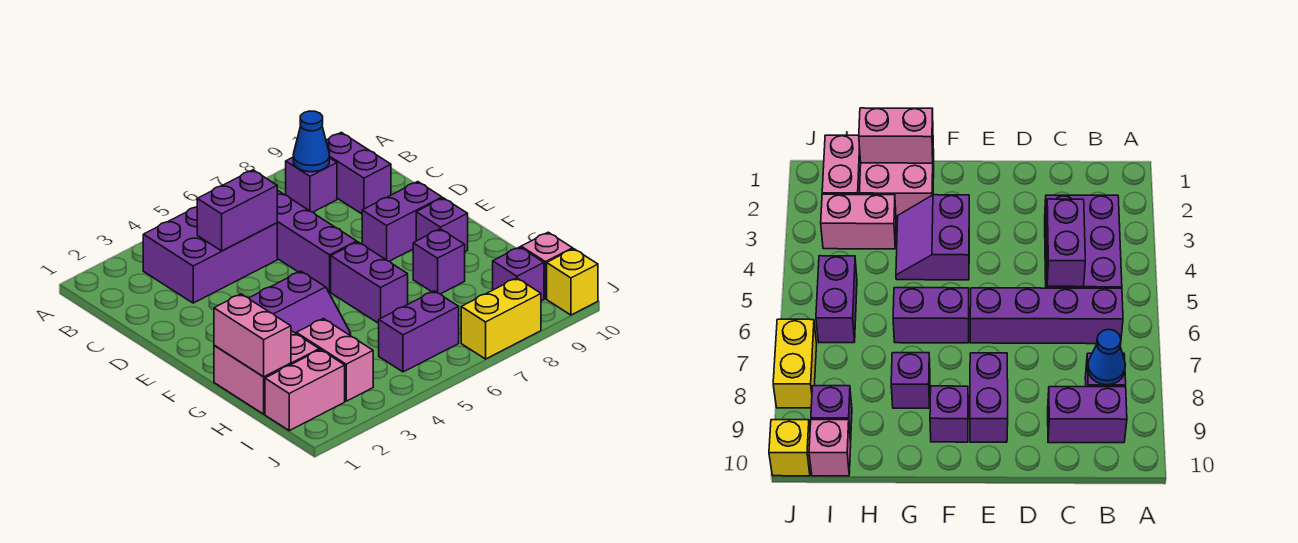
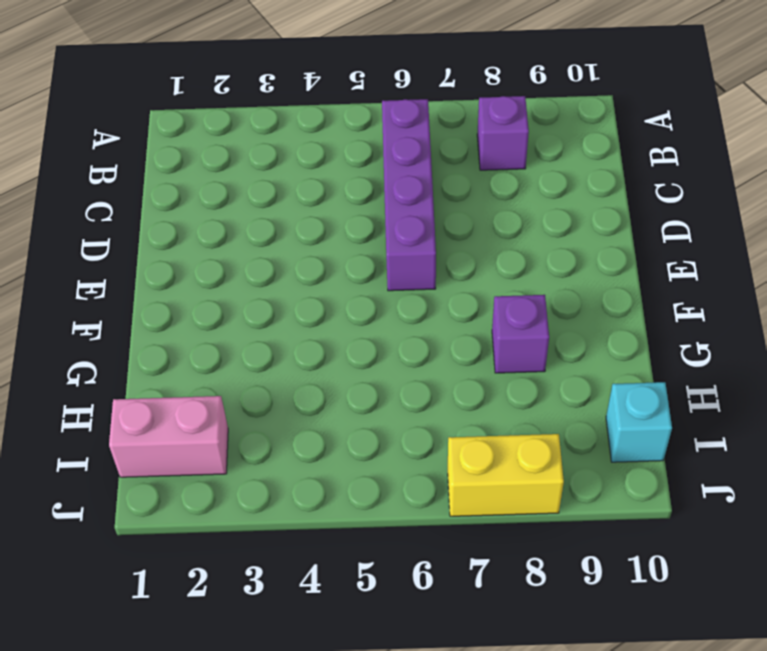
cyan brick I10 level 1 -> pink brick I10 level 1
none -> purple brick B3:C5 level 1
none -> purple brick B9:C9 level 1
none -> purple brick E8:E9 level 1

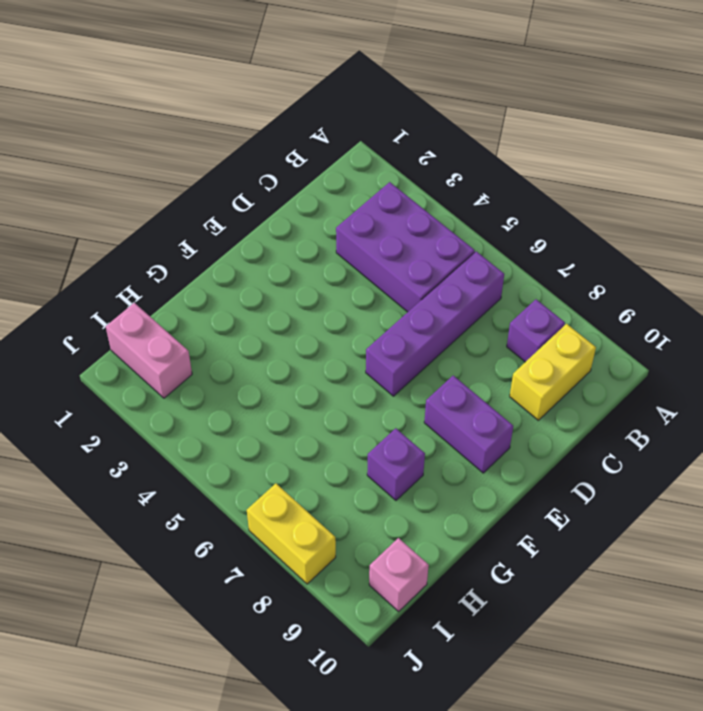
yellow brick B9:C9 level 1 -> purple brick B9:C9 level 1
none -> purple slope F3:G4 level 1 top F
none -> purple brick F6:G6 level 1
none -> purple brick F9 level 1

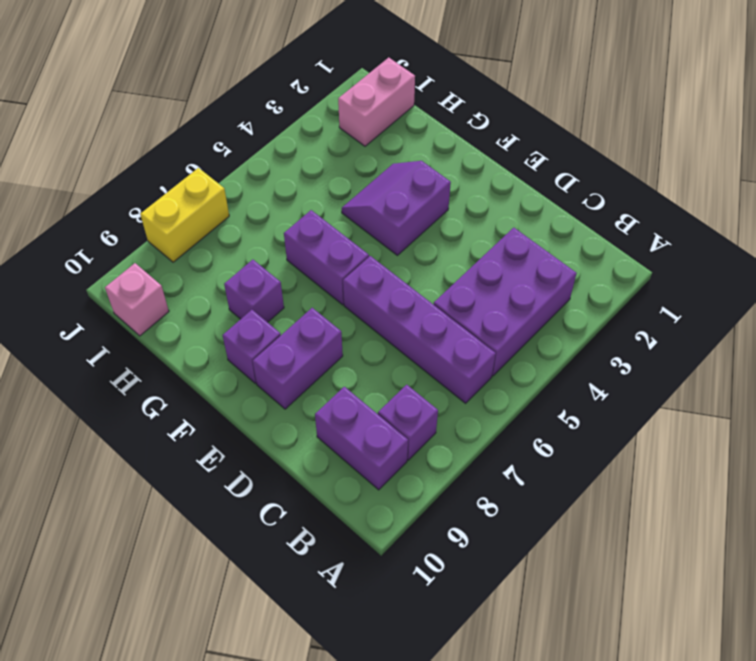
none -> pink brick G1:H2 level 1
none -> pink brick H3:I3 level 1
none -> purple brick I5:I6 level 1

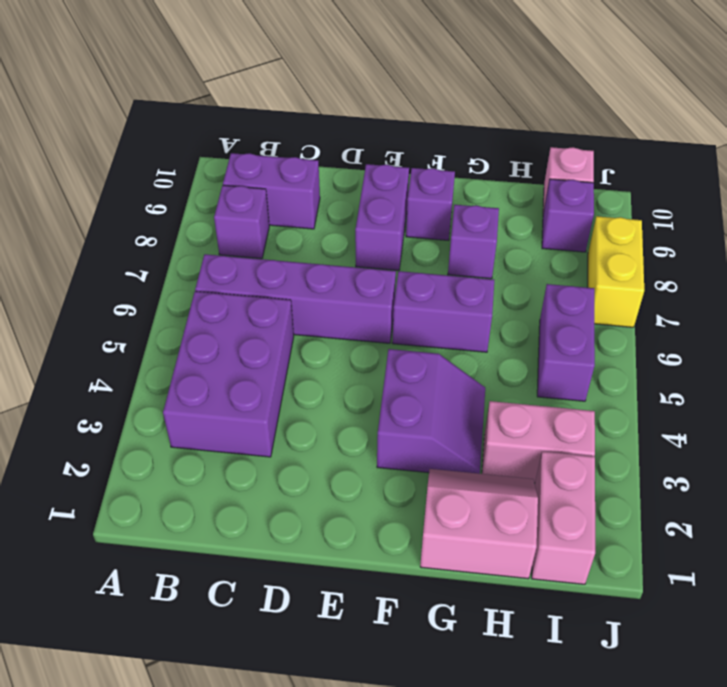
pink slope G1:H2 level 1 top 1 -> pink brick G1:H2 level 1
none -> yellow brick J10 level 1
none -> blue cone B8 level 2
none -> purple brick C4:C5 level 2

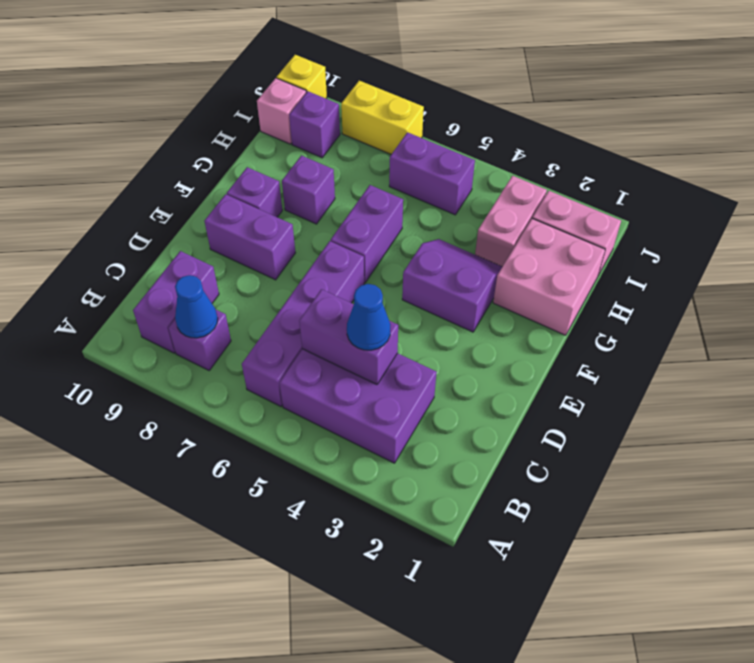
blue cone C4 level 3 -> none
none -> pink brick G1:H1 level 2

